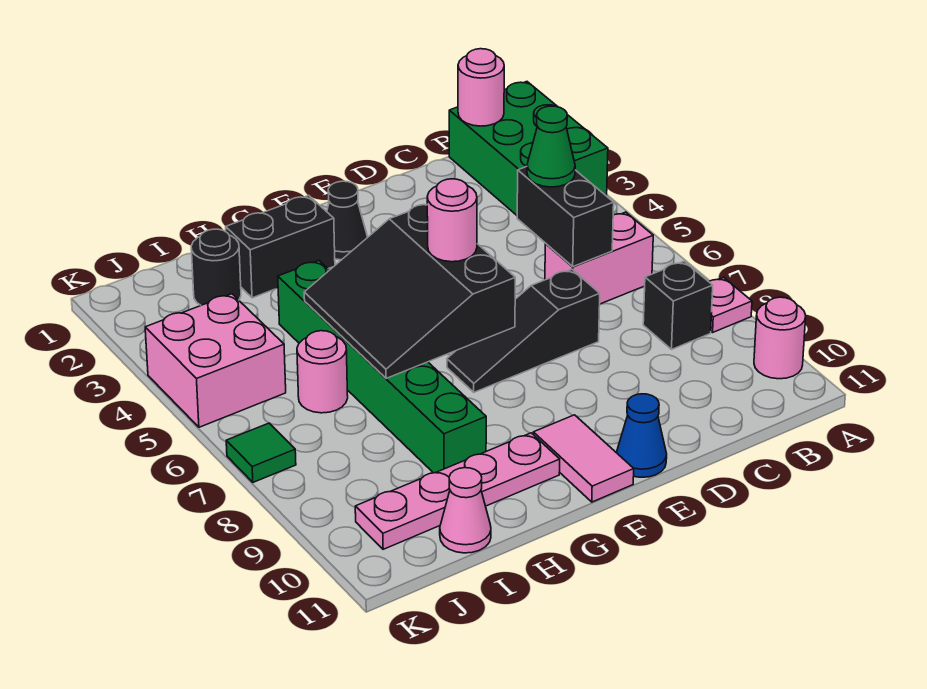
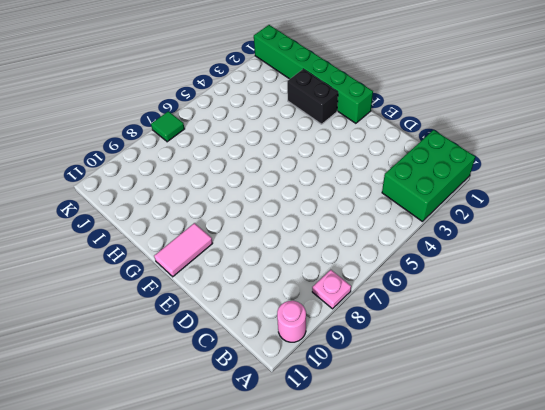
green brick F1:K1 level 1 -> green brick H4:H9 level 1
none -> pink brick B6:C6 level 1
none -> black brick B8 level 1
none -> black slope D7:F7 level 1 top D

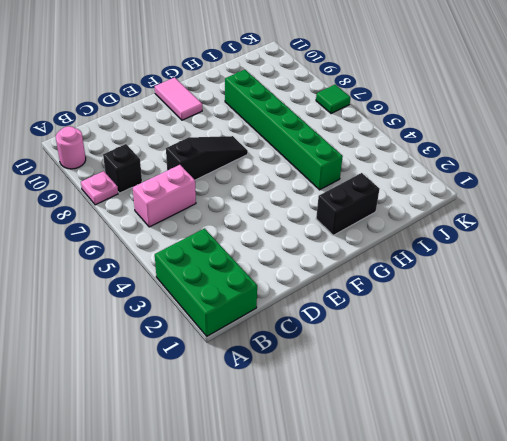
none -> blue cone E11 level 1
none -> black cone F2 level 1
none -> pink plate G10:J10 level 1

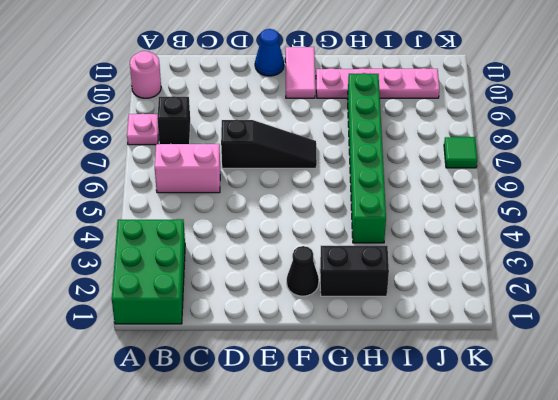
none -> black round brick I2 level 1
none -> pink round brick I6 level 1
none -> pink cone I11 level 1

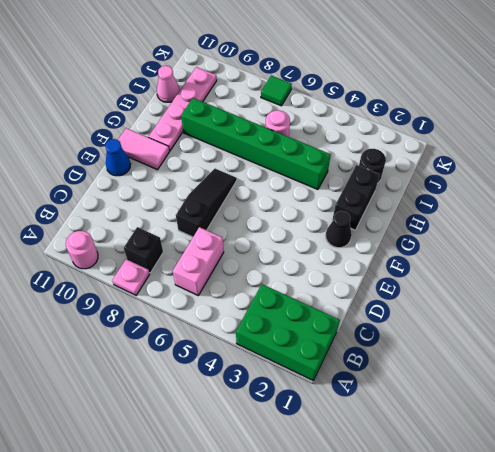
none -> pink brick J4:K5 level 1
none -> pink round brick B1 level 2
none -> black brick C5:C6 level 2

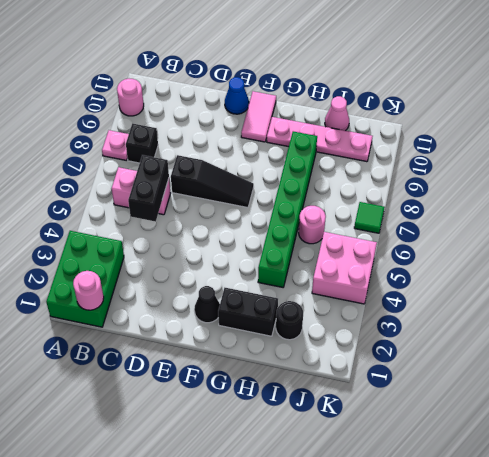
none -> black slope F5:H7 level 2 top F
none -> green cone C5 level 3
none -> pink round brick F6 level 3

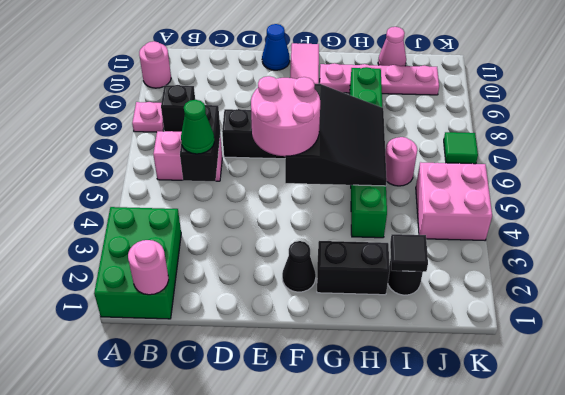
pink round brick E5:F6 level 3 -> pink round brick F6 level 3
black tile I2 level 2 -> none

